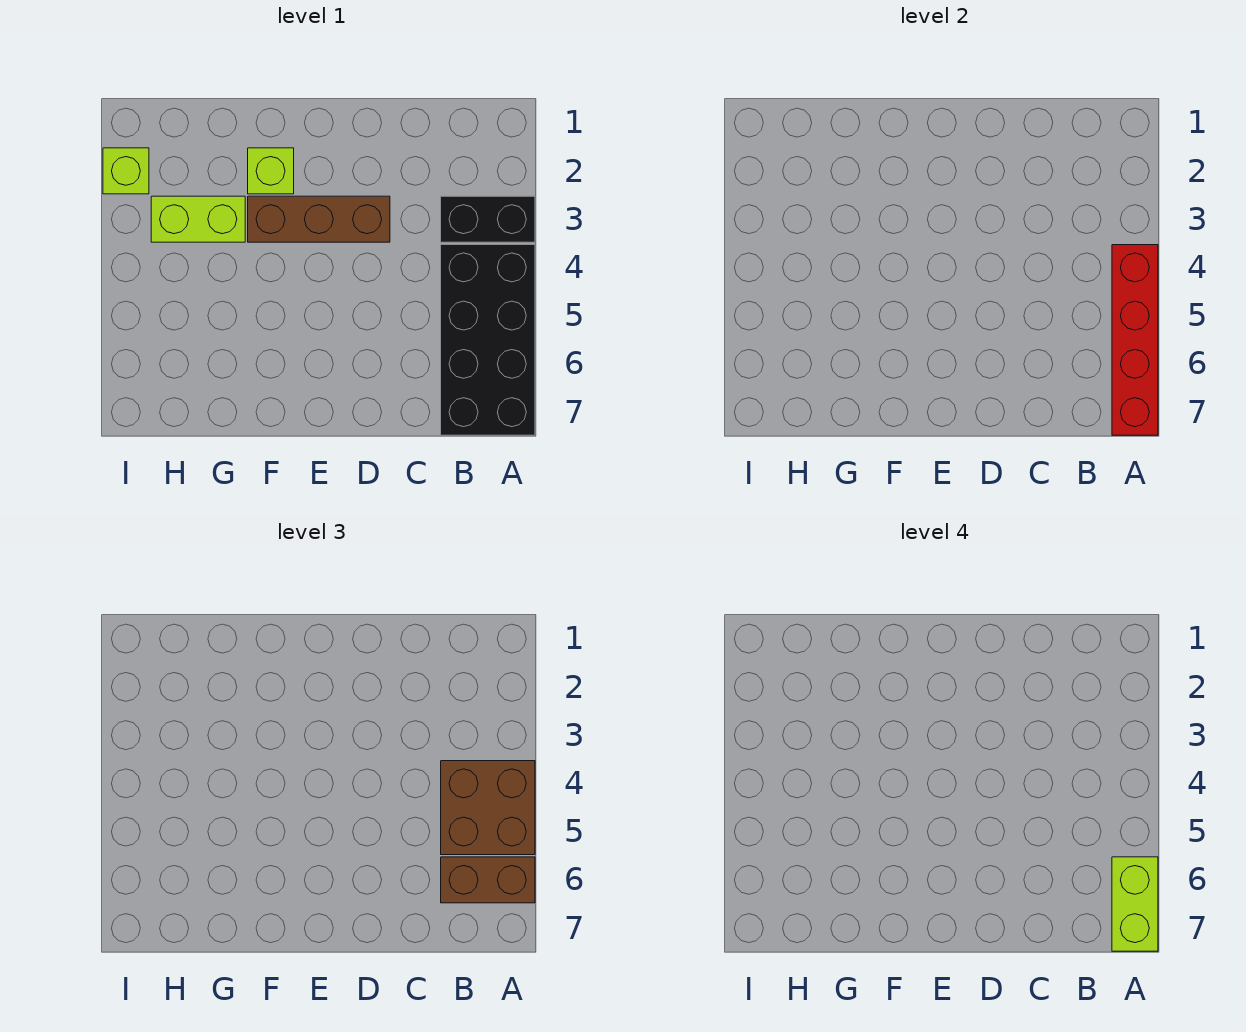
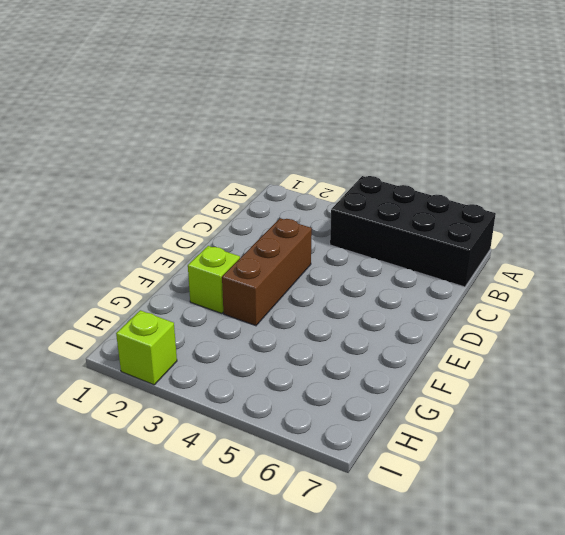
none -> black brick A3:B3 level 1
none -> lime brick G3:H3 level 1

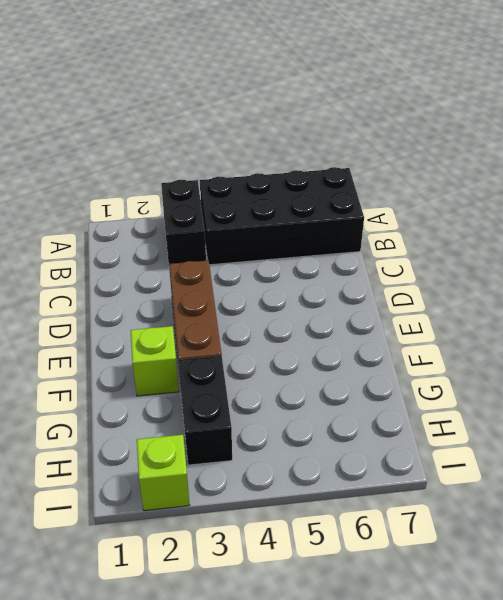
black brick G3:H3 level 1 -> lime brick G3:H3 level 1
none -> red brick A4:A7 level 2
none -> brown brick A4:B5 level 3

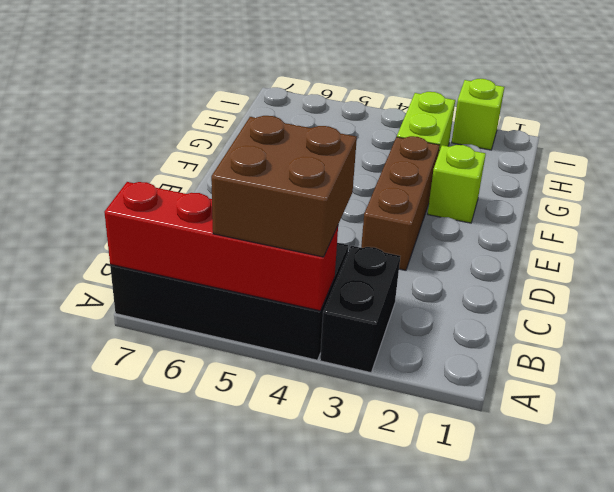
none -> brown brick A6:B6 level 3
none -> lime brick A6:A7 level 4

